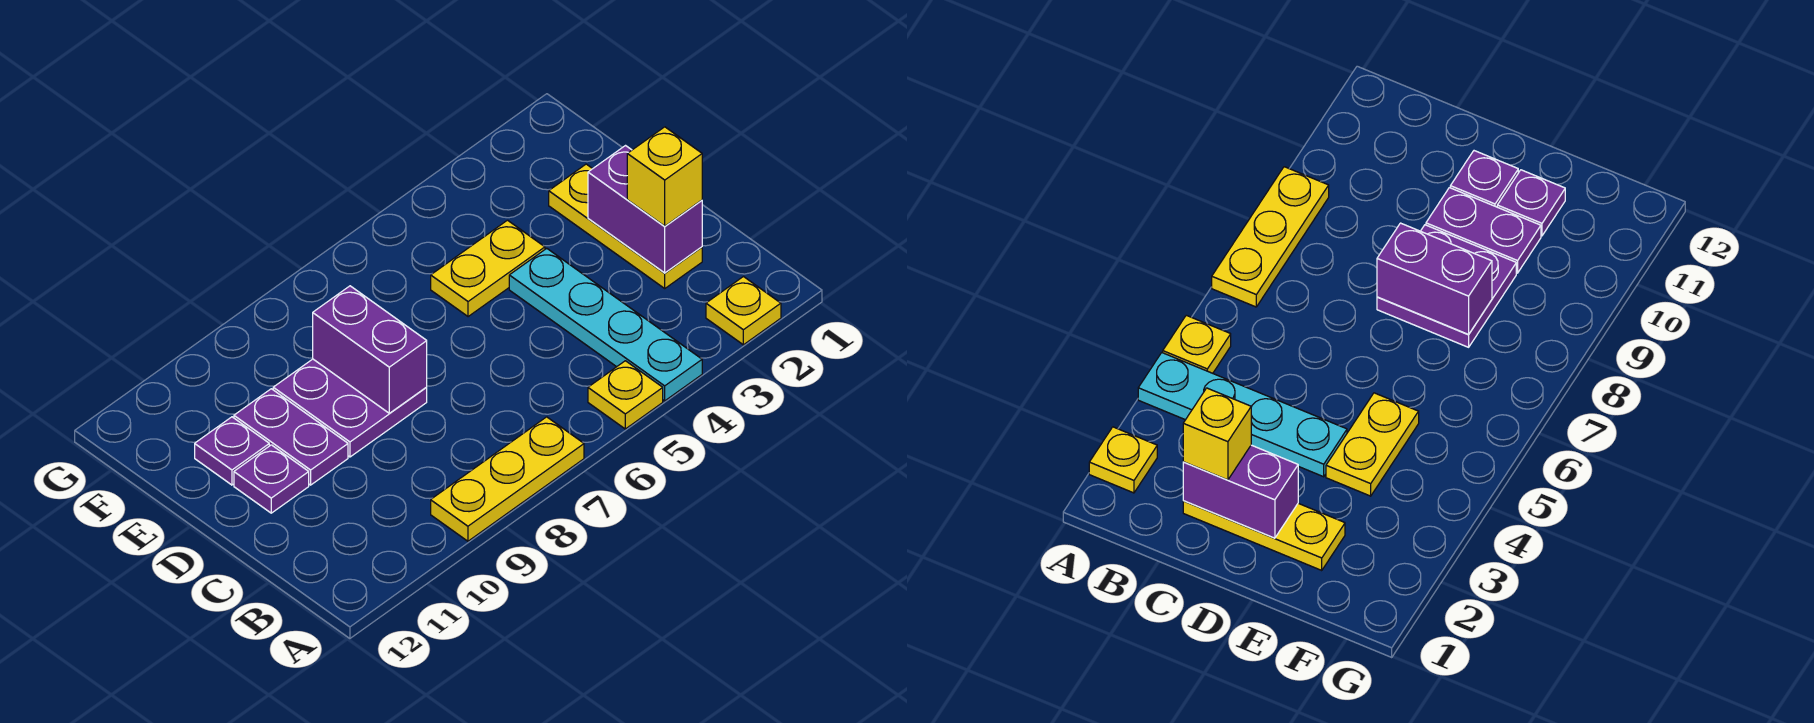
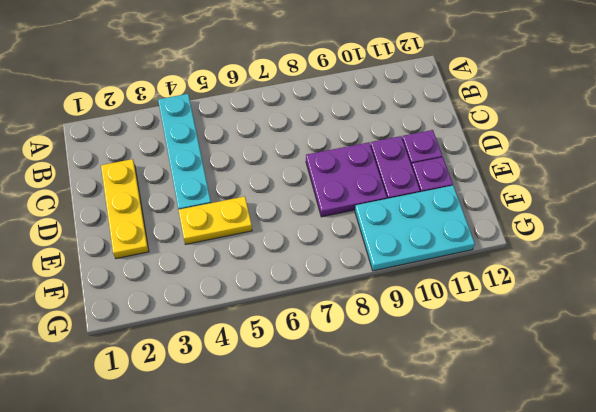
cyan plate F9:G11 level 1 -> none
none -> yellow plate A2 level 1
none -> yellow plate A5 level 1
none -> yellow plate A7:A9 level 1

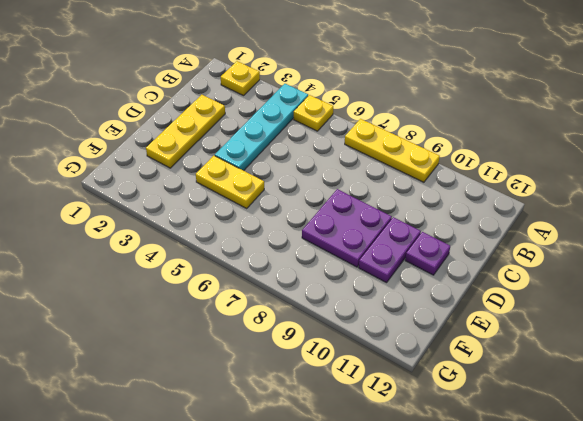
none -> purple plate E11 level 1
none -> purple brick C2:D2 level 2
none -> purple brick D8:E8 level 2

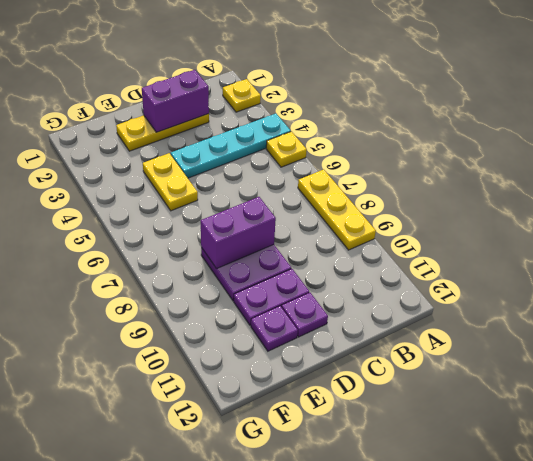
none -> yellow brick C2 level 3

